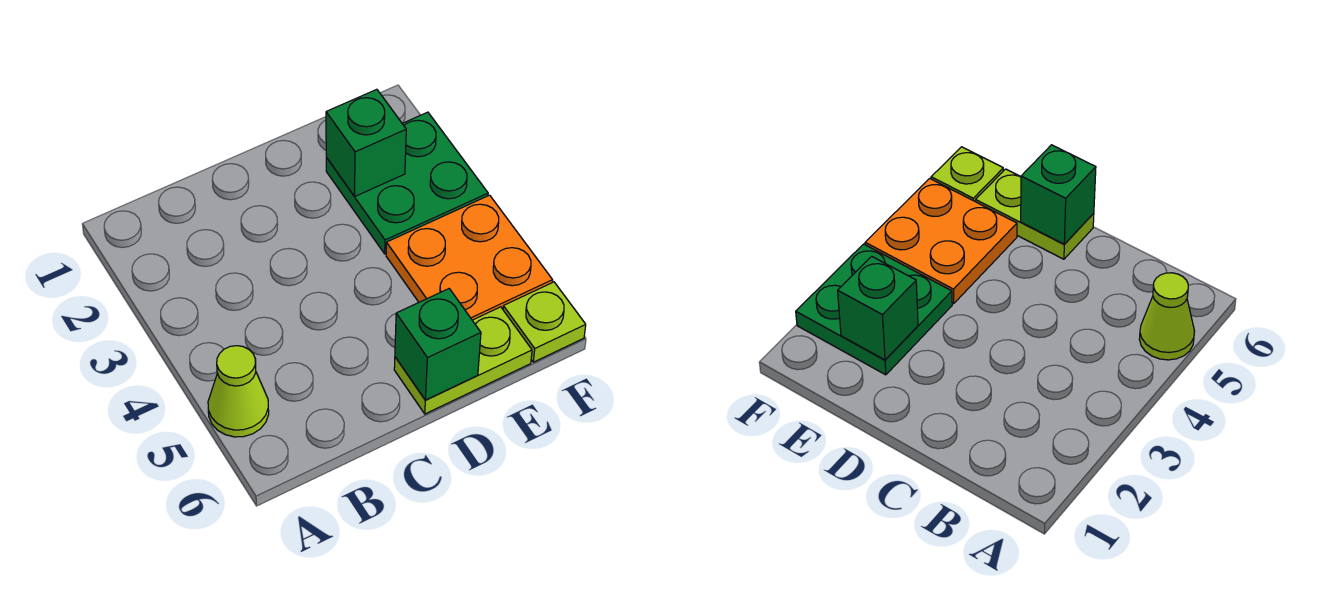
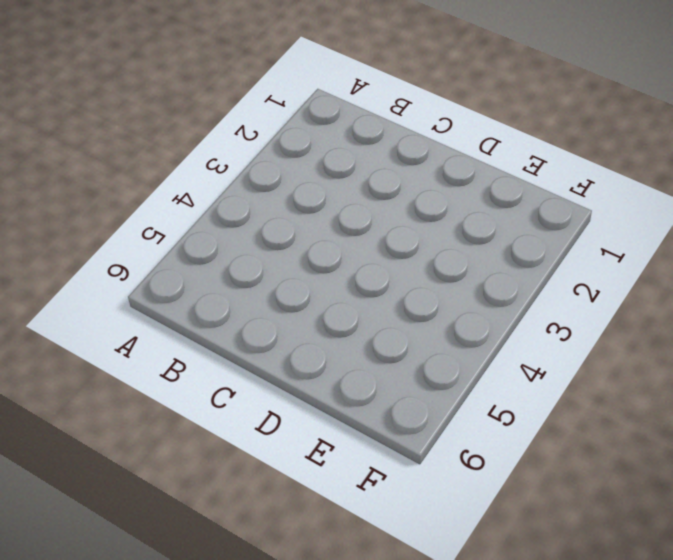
none -> lime cone A5 level 1
none -> lime plate D6:E6 level 1

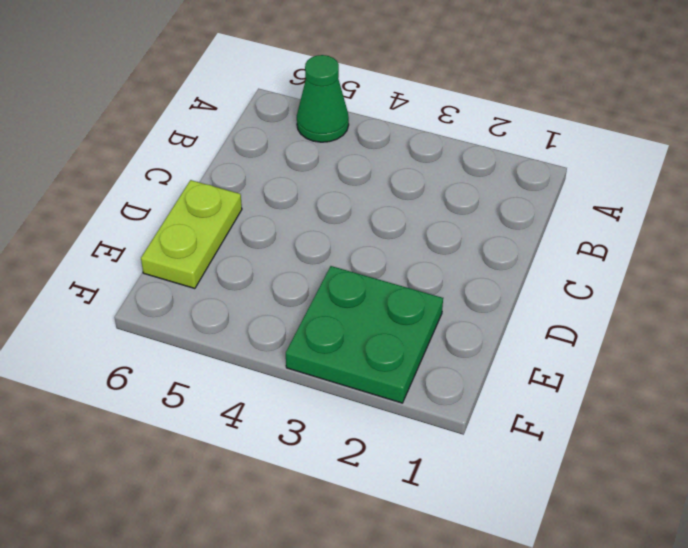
green cone A5 level 1 -> lime cone A5 level 1
none -> orange plate E4:F5 level 1
none -> lime plate F6 level 1

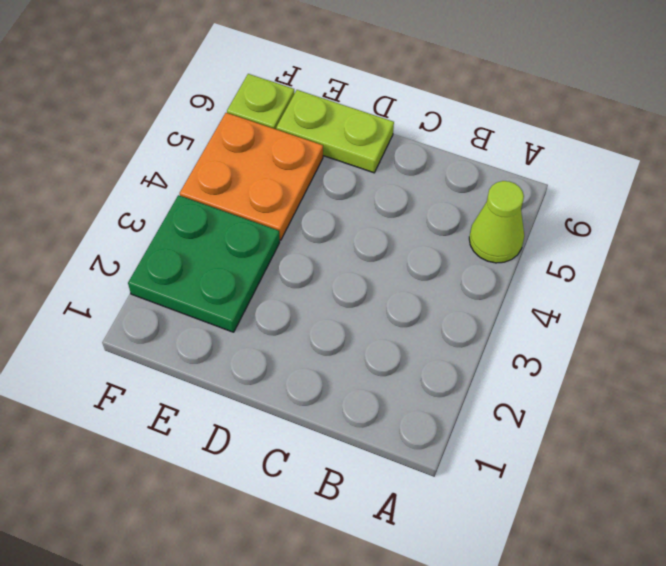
none -> green brick D6 level 2
none -> green brick E2 level 2

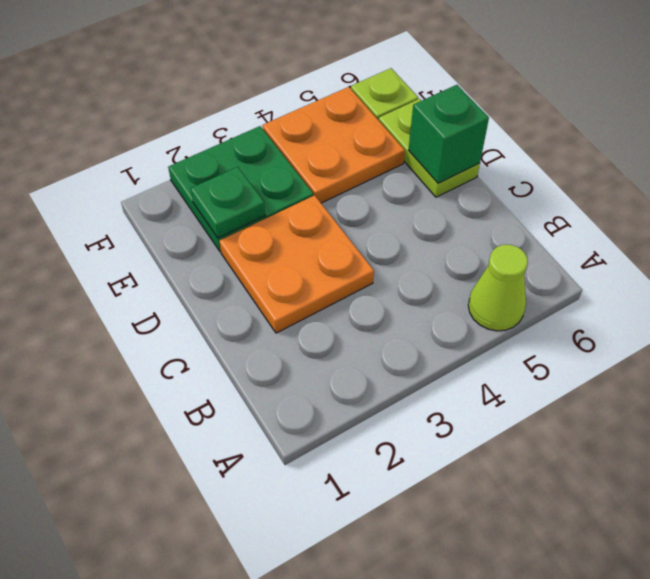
orange plate C2:D3 level 1 -> none
green plate E2 level 2 -> green brick E2 level 2

